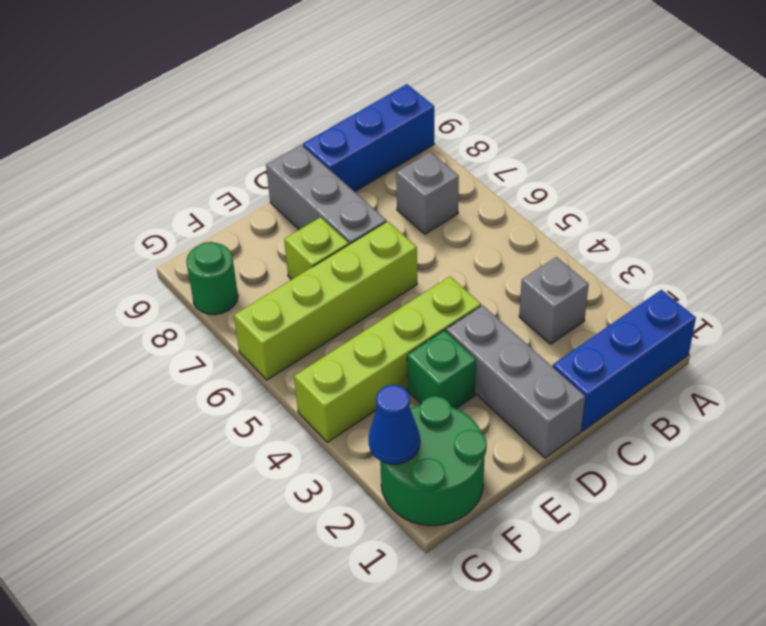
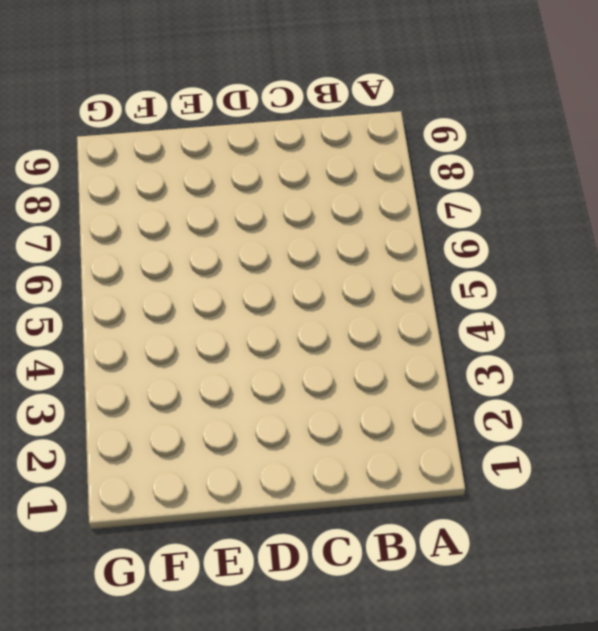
none -> blue brick A1:C1 level 1
none -> blue brick A9:C9 level 1
none -> grey brick B3 level 1

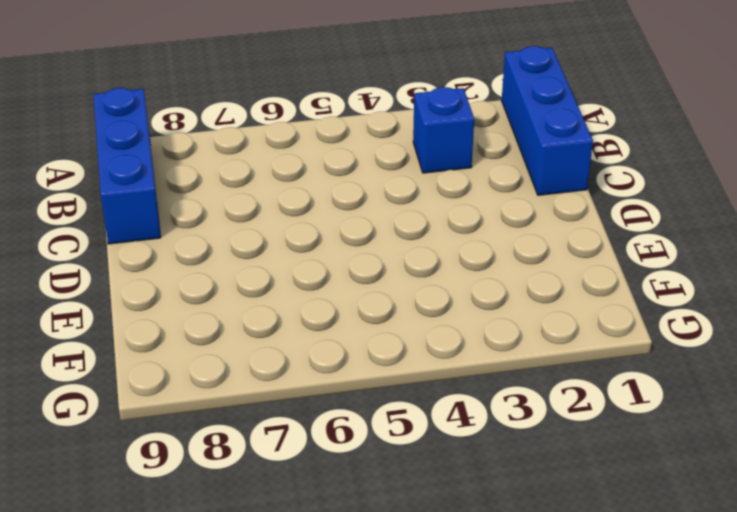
blue brick B3 level 1 -> grey brick B3 level 1
none -> grey brick B7 level 1
none -> grey brick D1:D3 level 1
none -> lime brick D4:G4 level 1

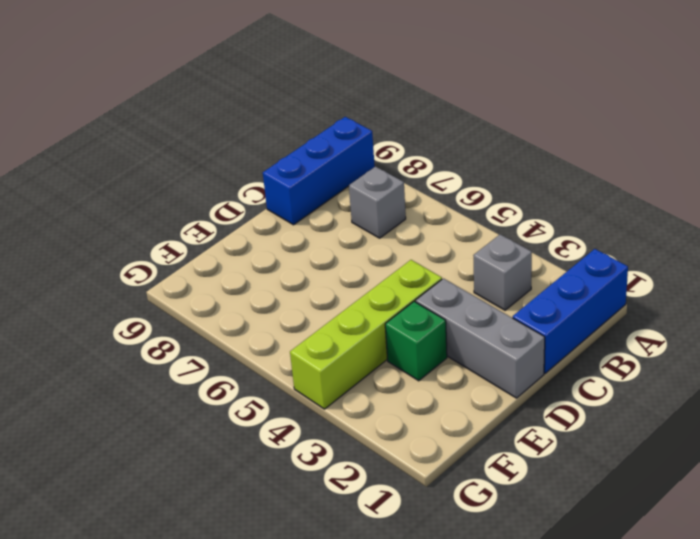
none -> lime brick D6:G6 level 1
none -> grey brick D7:D9 level 1
none -> lime brick E7 level 1

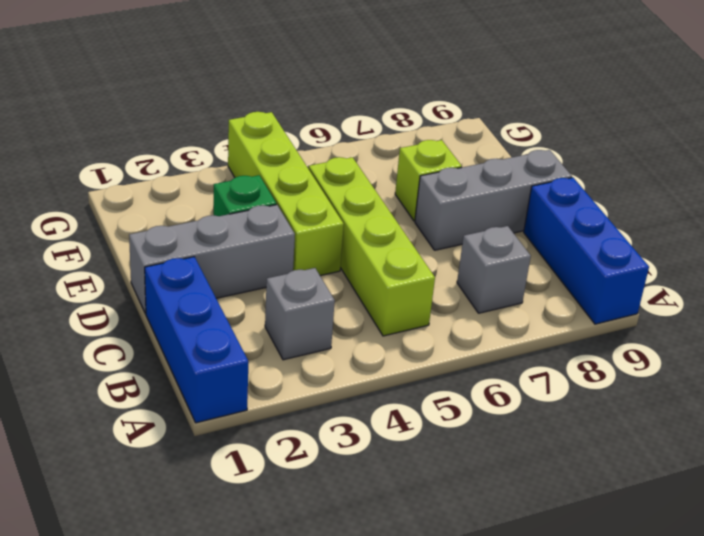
lime brick B5:E5 level 1 -> lime brick D6:G6 level 1
none -> green round brick F1:G2 level 1
none -> green round brick G8 level 1
none -> blue cone G2 level 2

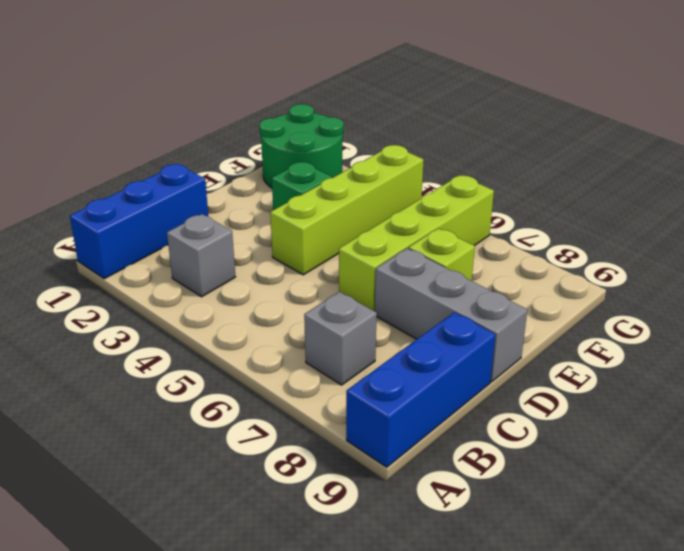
none -> grey brick D1:D3 level 1
none -> green round brick G8 level 1
none -> blue cone G2 level 2

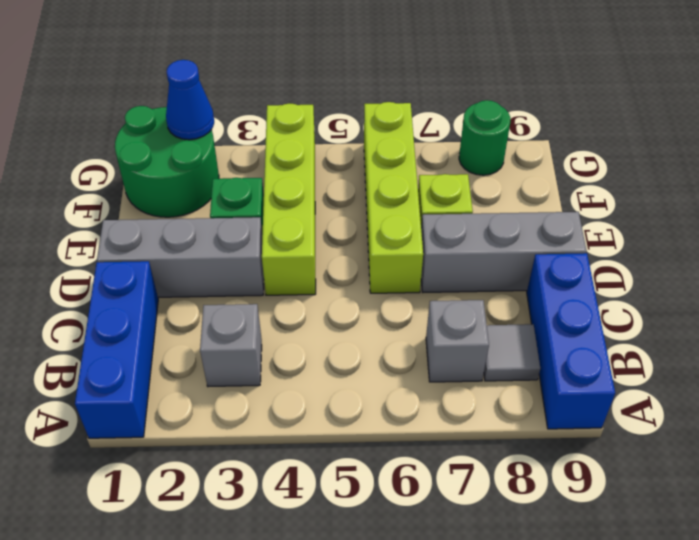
grey tile B8 level 1 -> none

